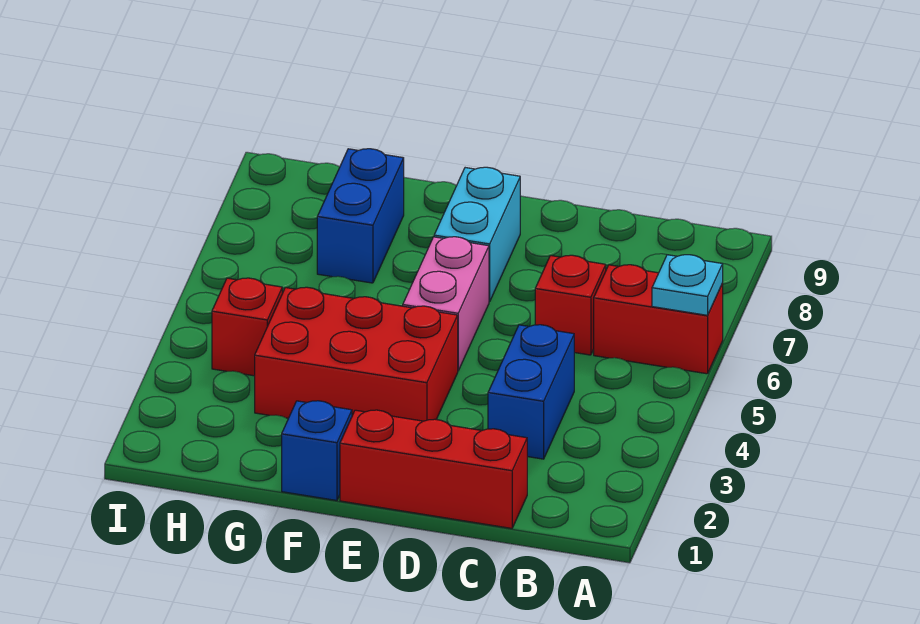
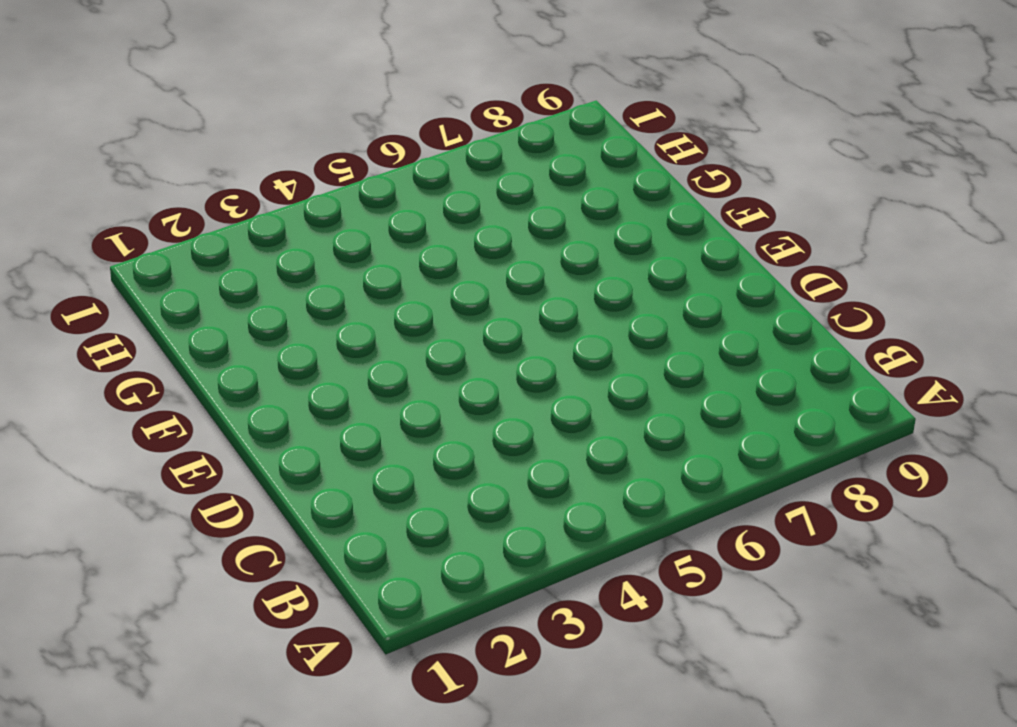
none -> red brick A6:B6 level 1
none -> red brick C1:E1 level 1

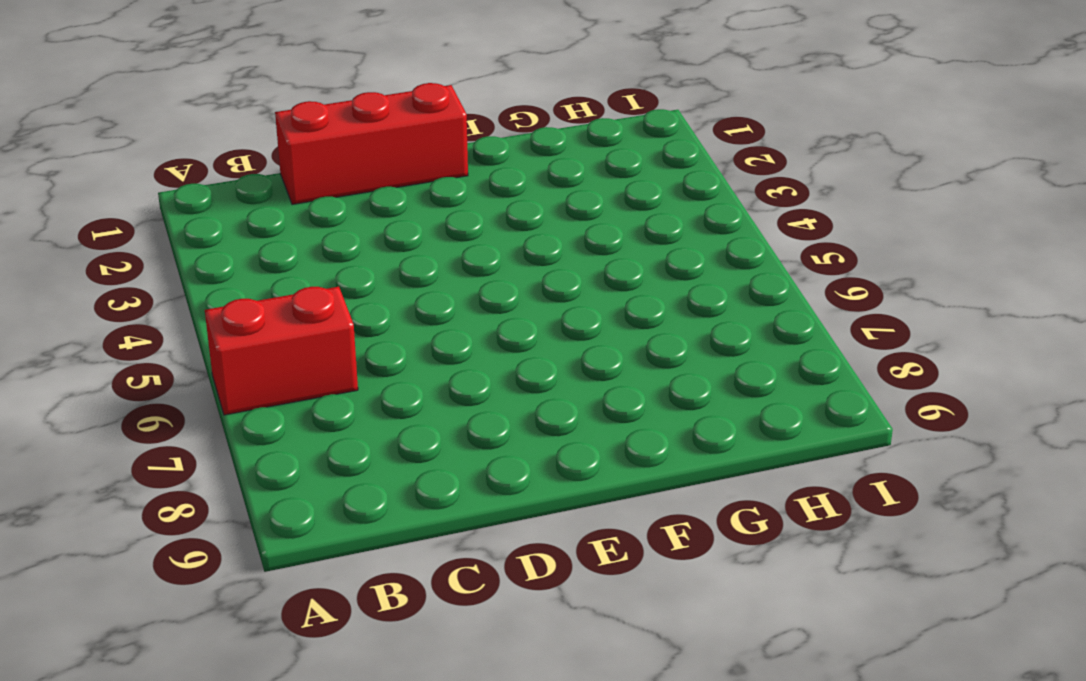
none -> blue brick C3:C4 level 1
none -> red brick C6 level 1

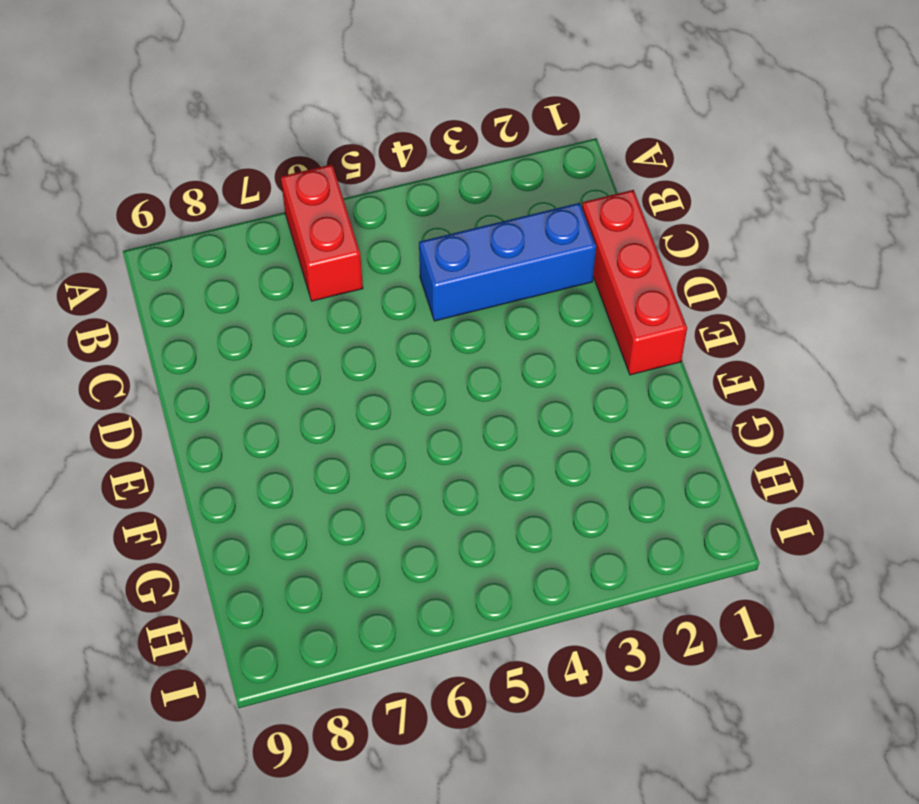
blue brick C2:C4 level 1 -> blue brick C3:C4 level 1
none -> red brick C6 level 1
none -> red brick E3:G4 level 1

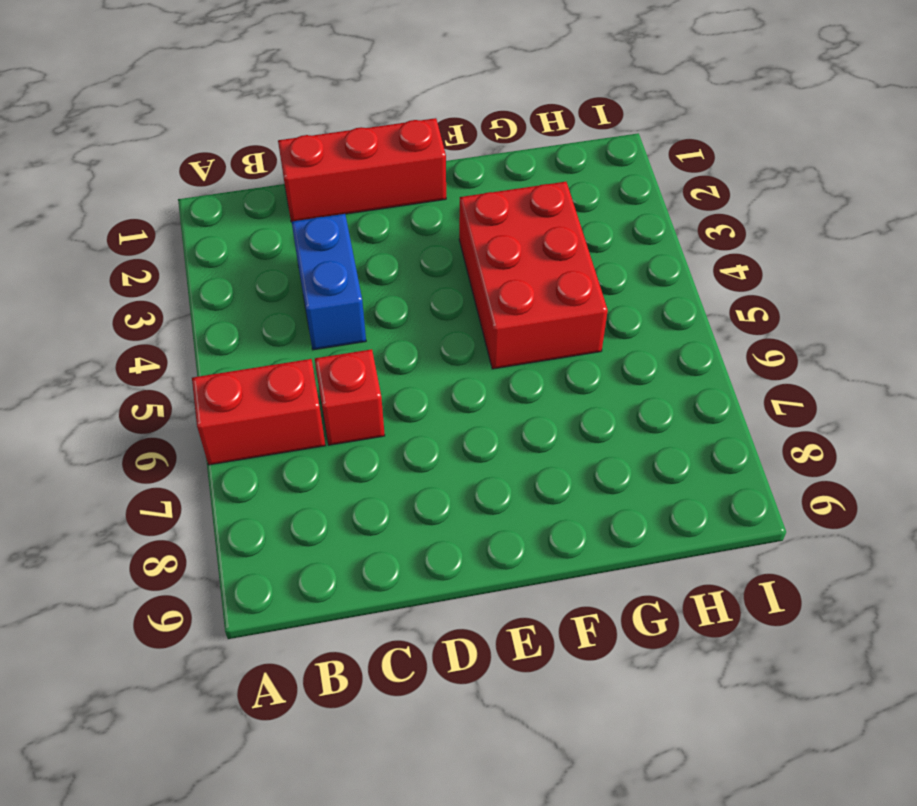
red brick F3:G5 level 1 -> red brick E3:G4 level 1
none -> pink brick E5:E6 level 1
none -> cyan brick E7:E8 level 1

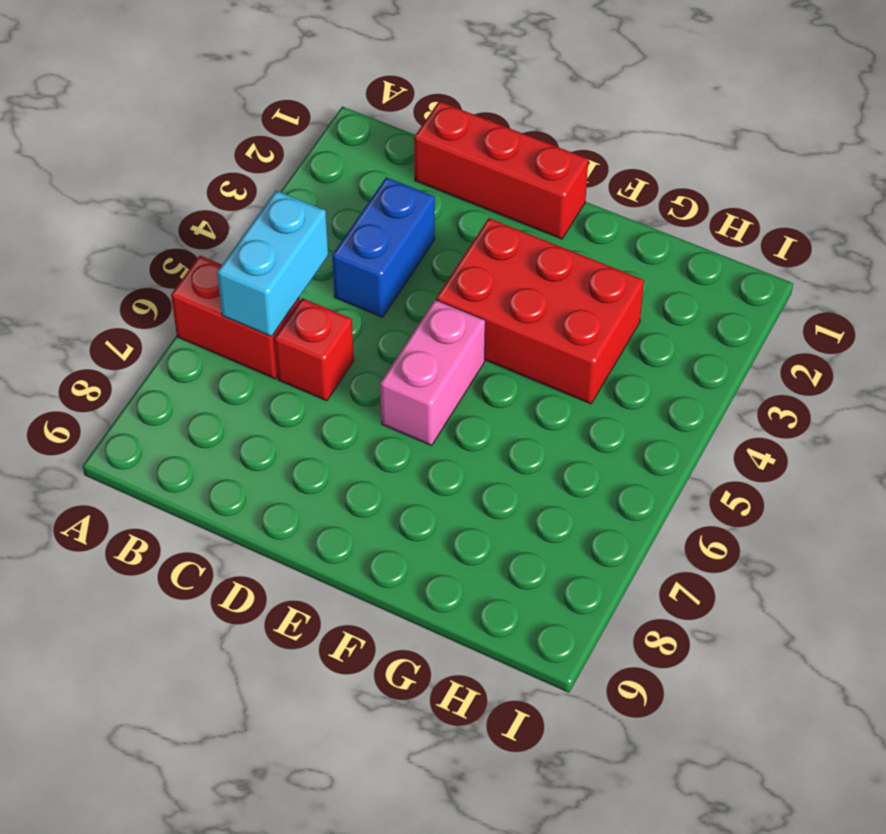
cyan brick B5:B6 level 2 -> cyan brick E7:E8 level 1
none -> blue brick F1 level 1
none -> blue brick G7:G8 level 1

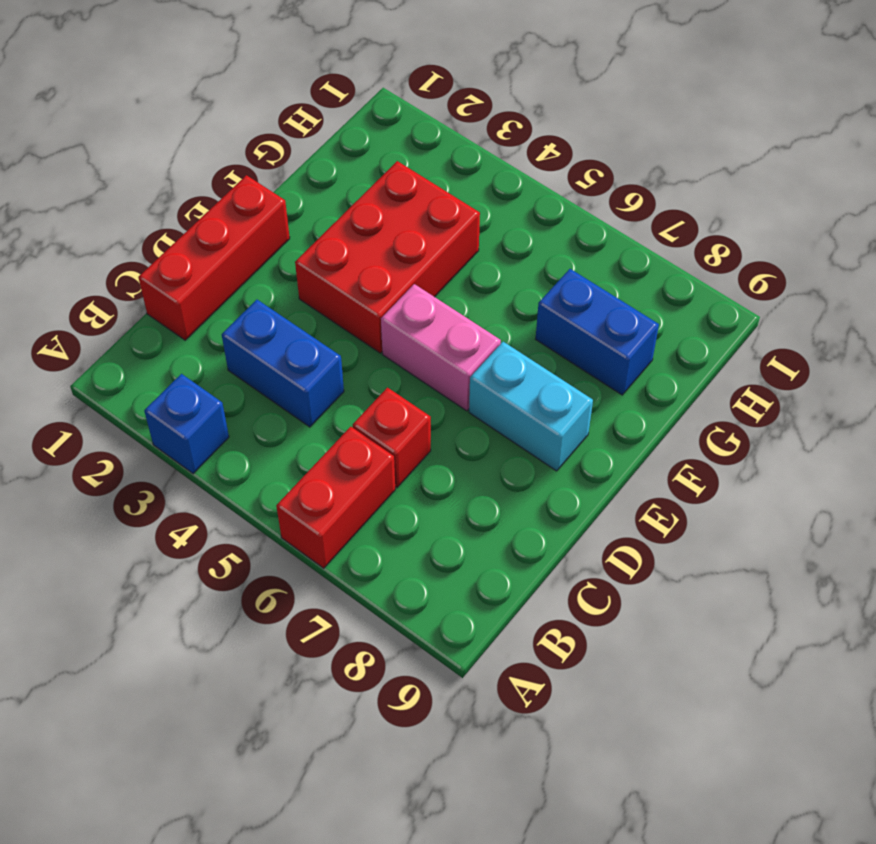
blue brick A3 level 1 -> blue brick F1 level 1
none -> red brick H4 level 1
none -> cyan plate A6 level 2

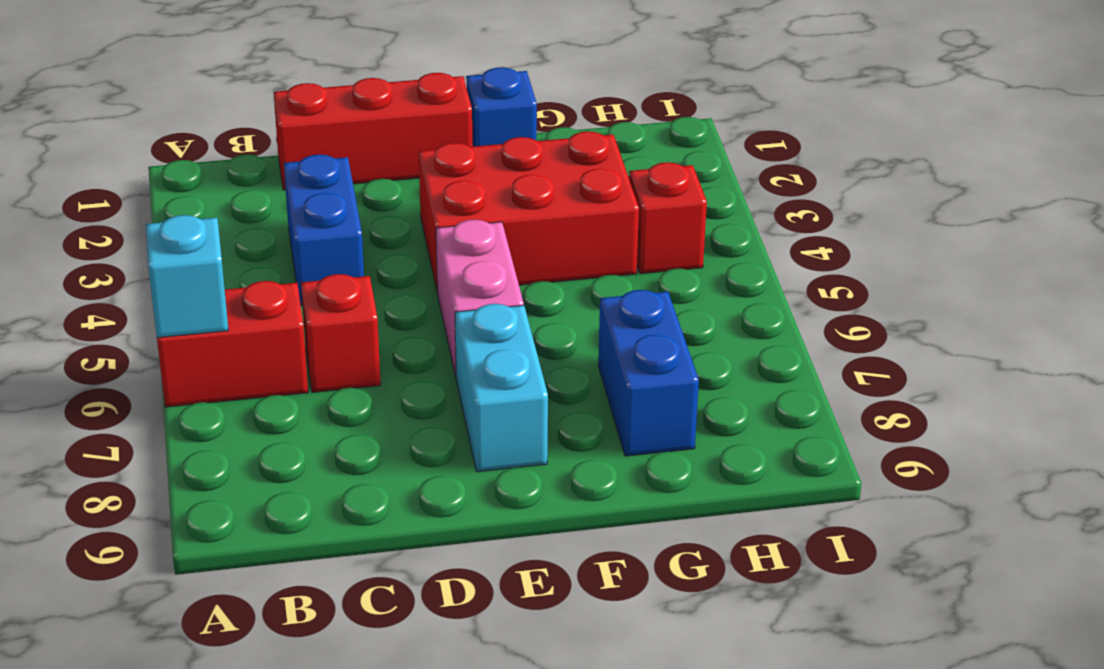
cyan brick A6 level 2 -> cyan plate A6 level 2

